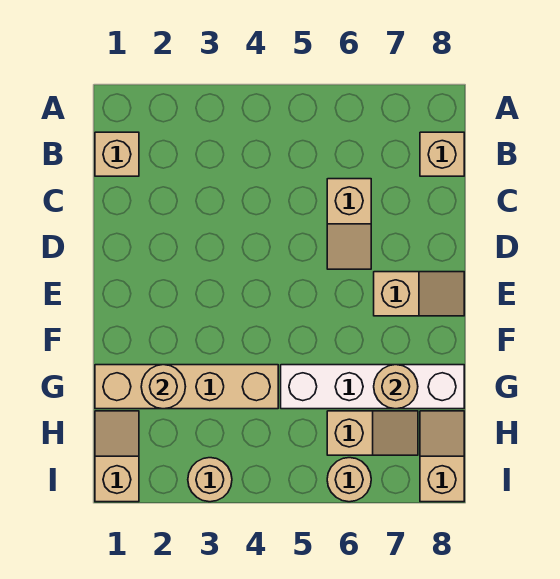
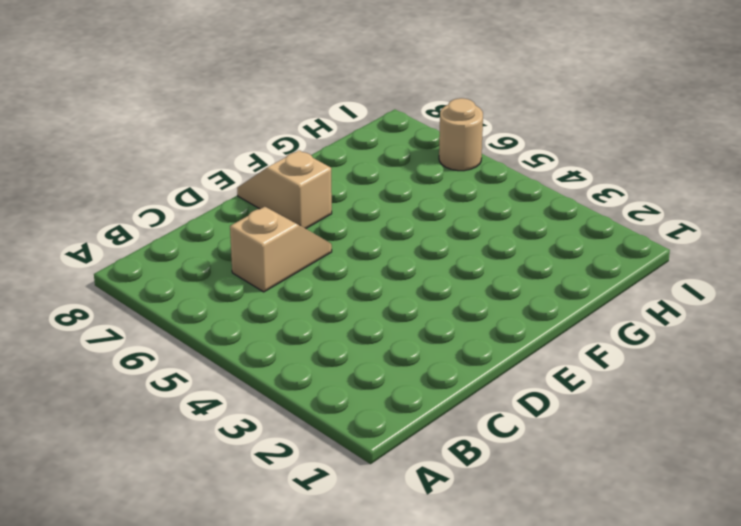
none -> tan brick B1 level 1
none -> tan brick B8 level 1
none -> tan brick G1:G4 level 1

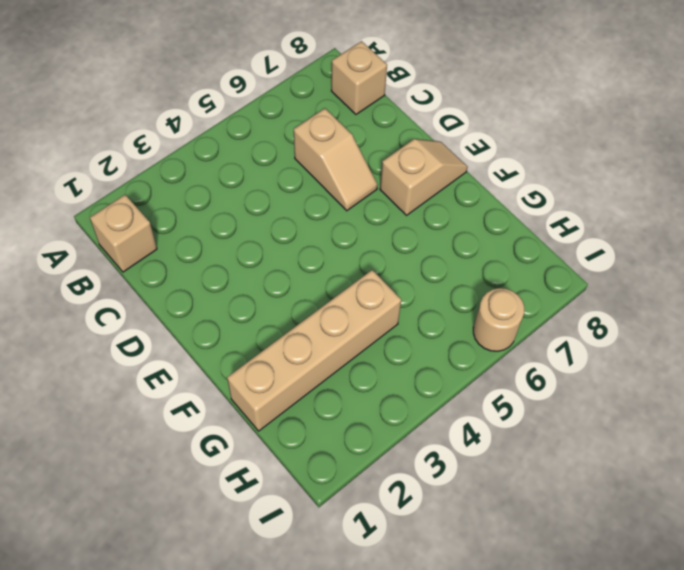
none -> white brick G5:G8 level 1
none -> tan slope H1:I1 level 1 top I
none -> tan slope H6:H7 level 1 top 6

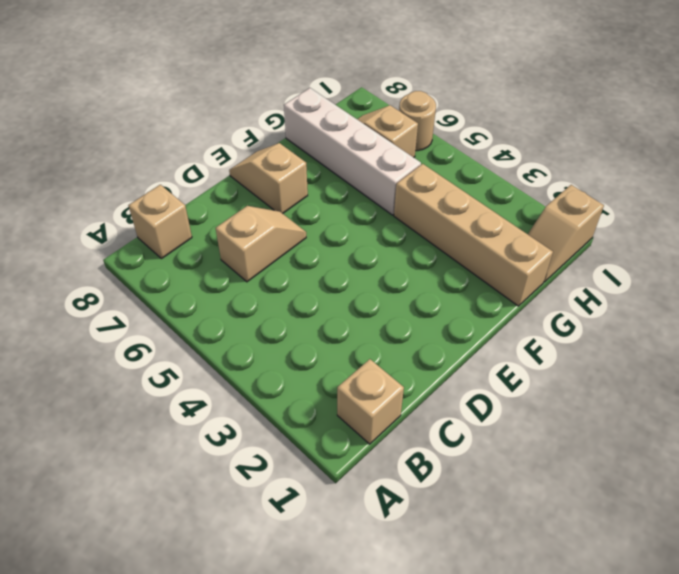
none -> tan slope H8:I8 level 1 top I
none -> tan round brick I3 level 1
none -> tan round brick G2 level 2

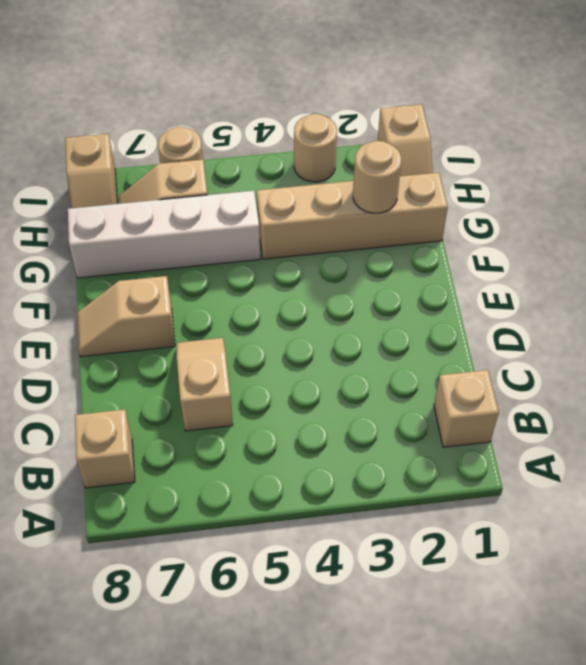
none -> tan round brick G7 level 2

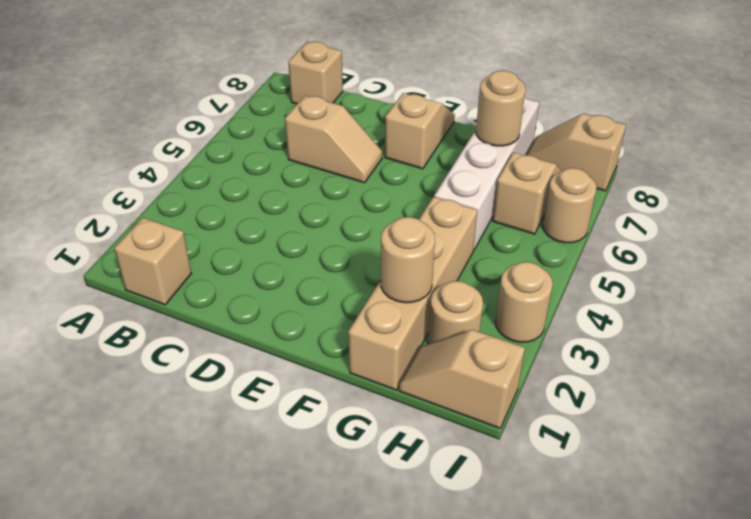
tan round brick H2 level 1 -> none

